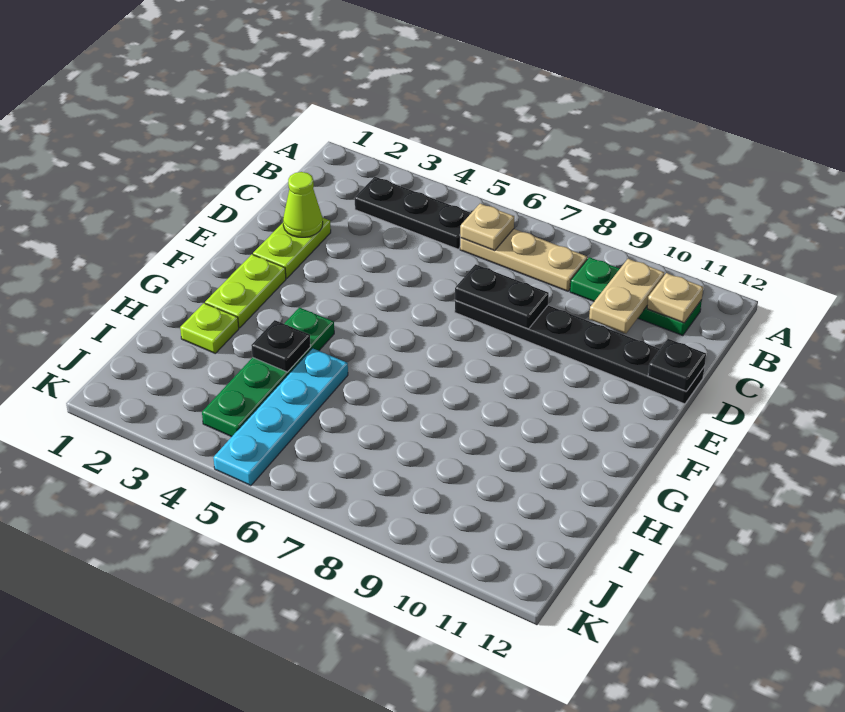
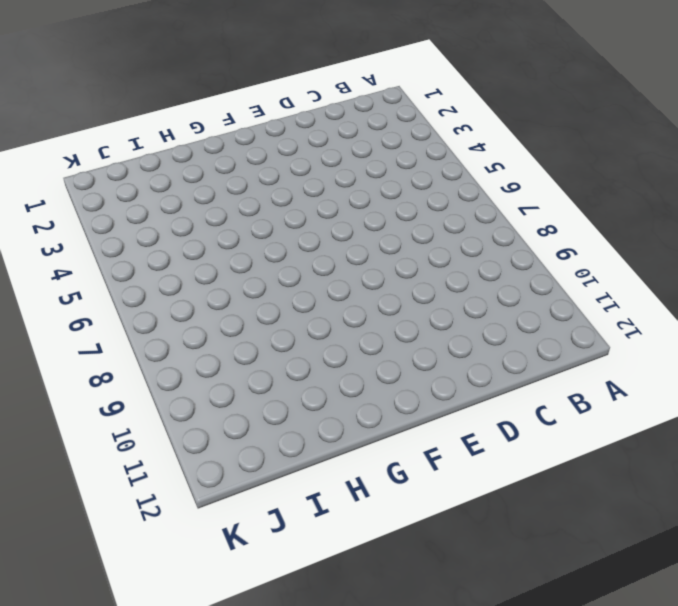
none -> black plate B3:B5 level 1
none -> tan plate B6:B8 level 1
none -> green plate B9:B11 level 1

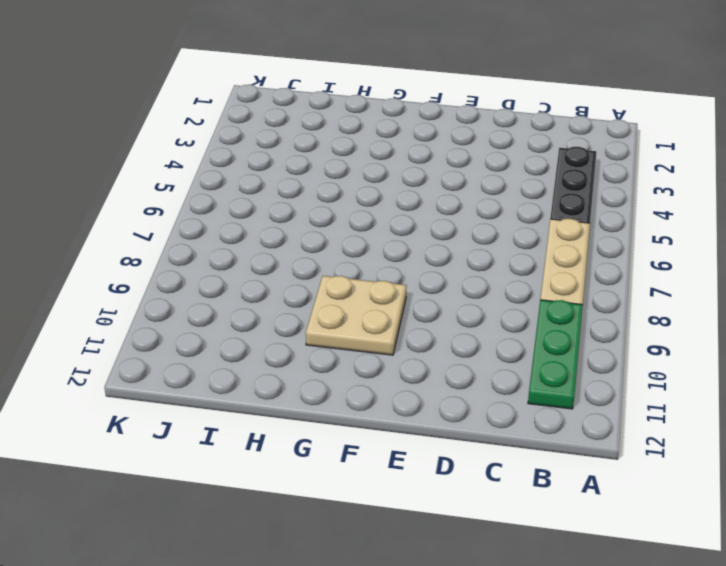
tan plate F9:G10 level 1 -> none
none -> lime plate D2:E2 level 1
none -> black plate D7:D12 level 1
none -> lime plate F2:G2 level 1

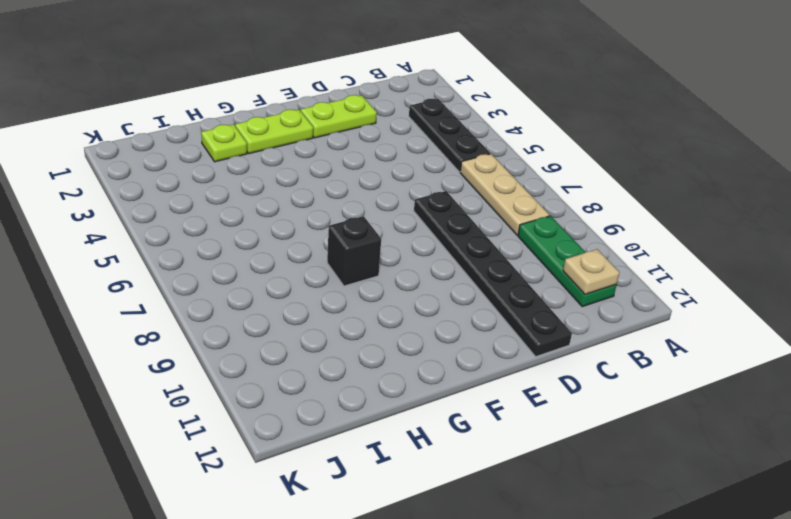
black brick G8 level 1 -> none
none -> green plate G4:J4 level 1
none -> cyan plate H5:K5 level 1
none -> tan plate B6 level 2

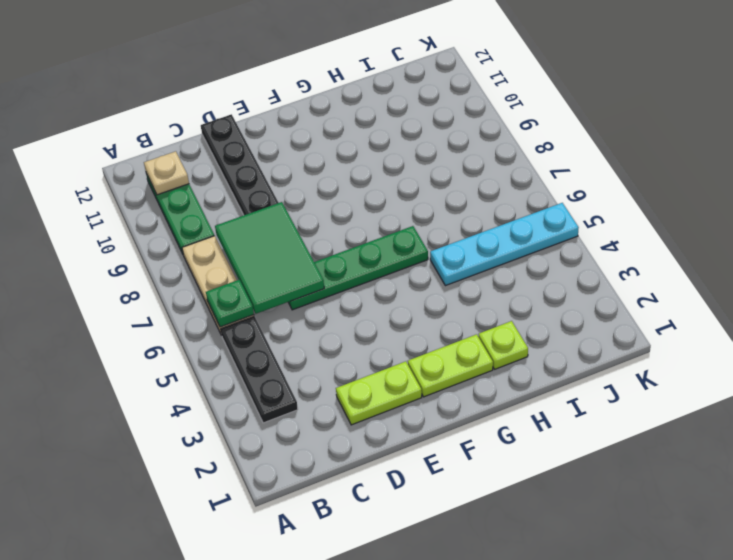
green plate B6 level 2 -> tan plate B6 level 2
green tile C6:D8 level 2 -> black plate D7:D8 level 2
green plate D6:G6 level 1 -> green plate G4:J4 level 1
none -> tan plate B10:C10 level 2
none -> lime cone D2 level 2
none -> black plate D12 level 2

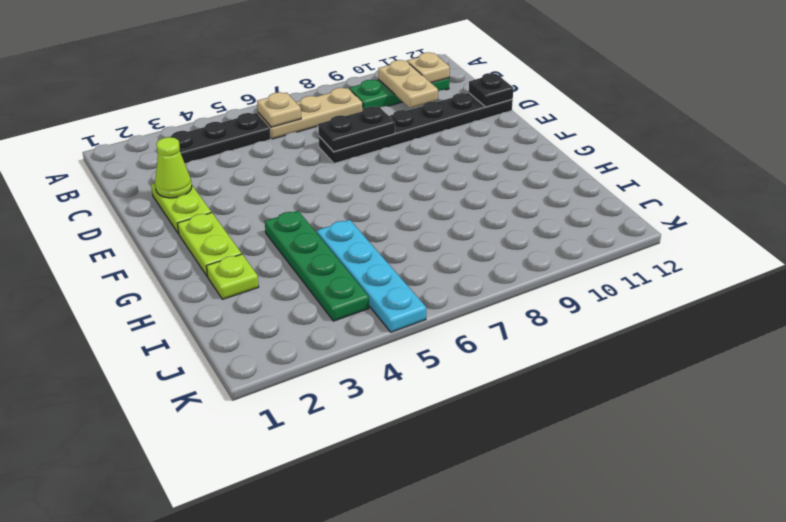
none -> black plate H4 level 2

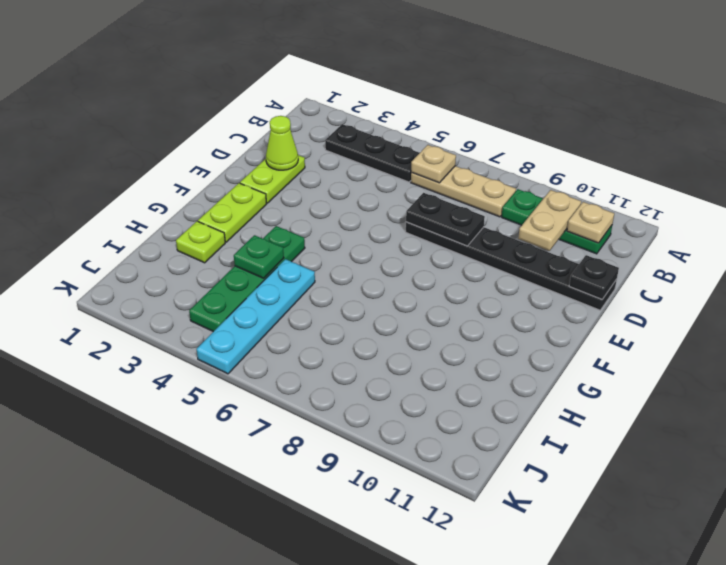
green plate H4 level 2 -> black plate H4 level 2

